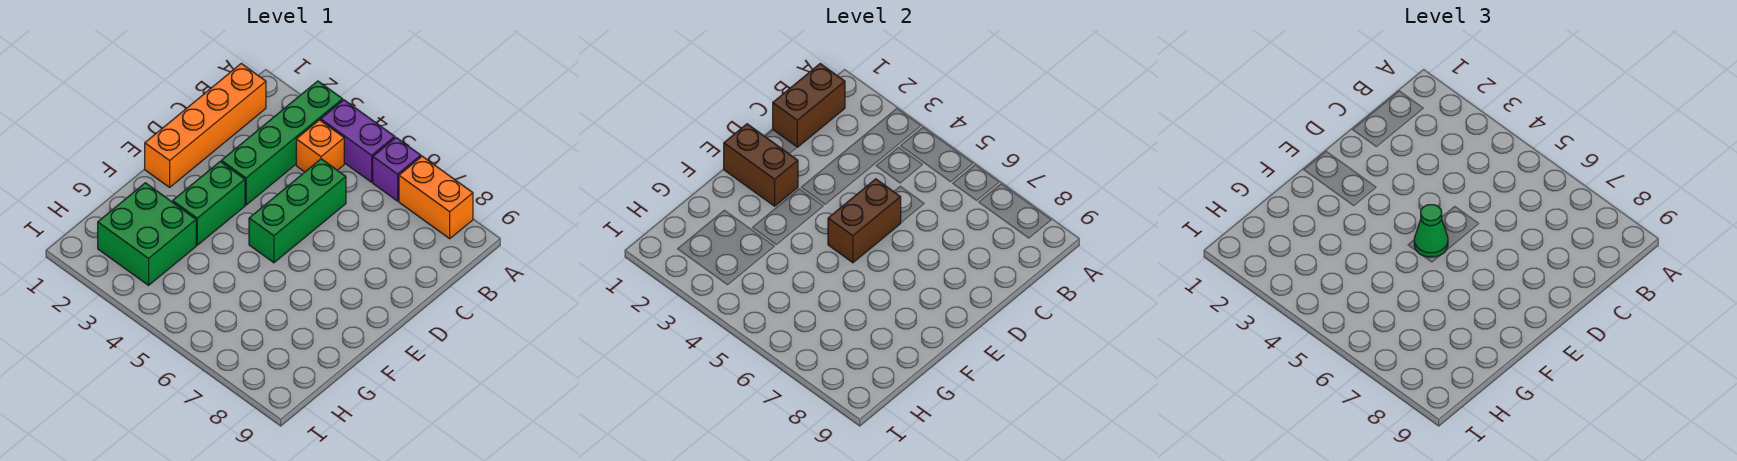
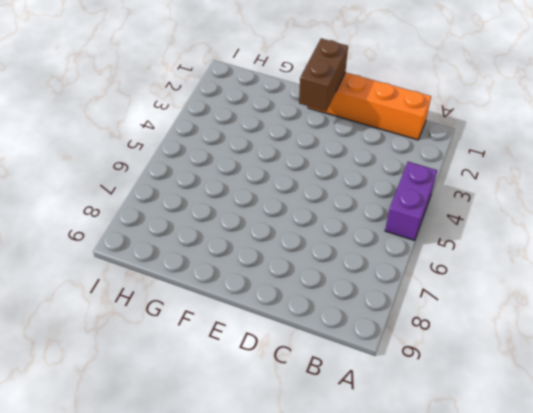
none -> green brick A3:D3 level 1
none -> purple brick A6 level 1
none -> orange brick A7:A8 level 1

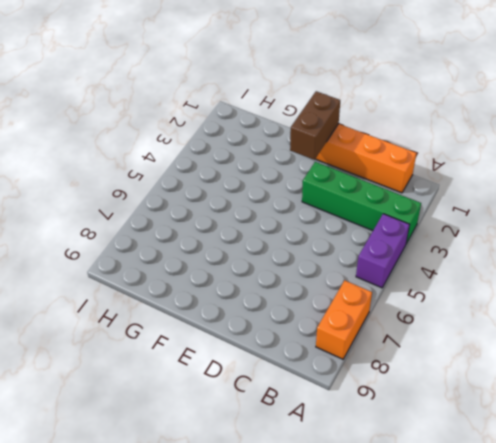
none -> purple brick A6 level 1
none -> orange brick B4 level 1
none -> green brick C5:E5 level 1

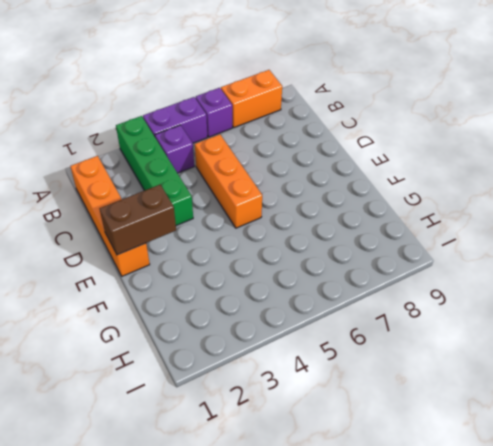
purple brick B4 level 1 -> orange brick B4 level 1
orange brick C5:E5 level 1 -> green brick C5:E5 level 1
none -> green brick E3:F3 level 1
none -> green brick G2:H3 level 1
none -> brown brick B1:C1 level 2

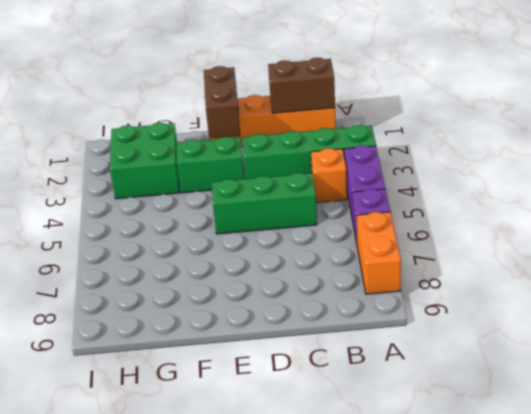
none -> brown brick D5:E5 level 2
none -> green cone E5 level 3

